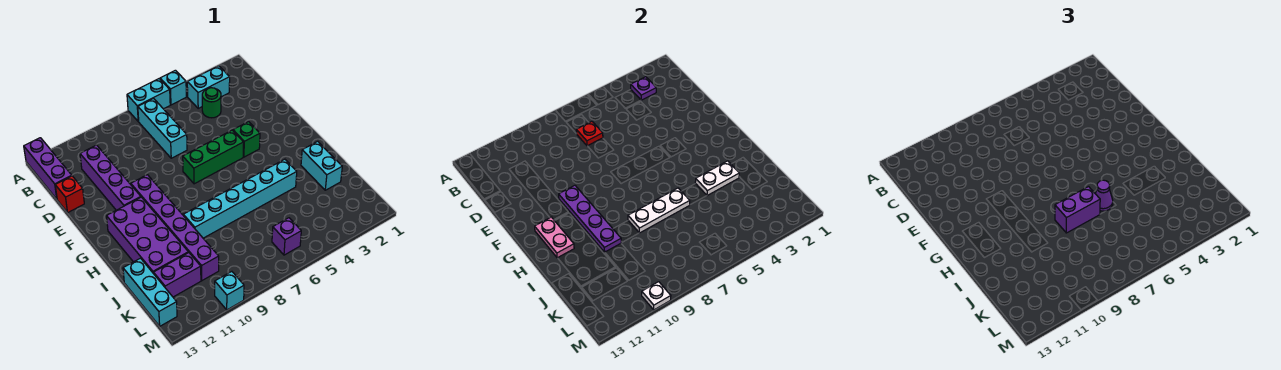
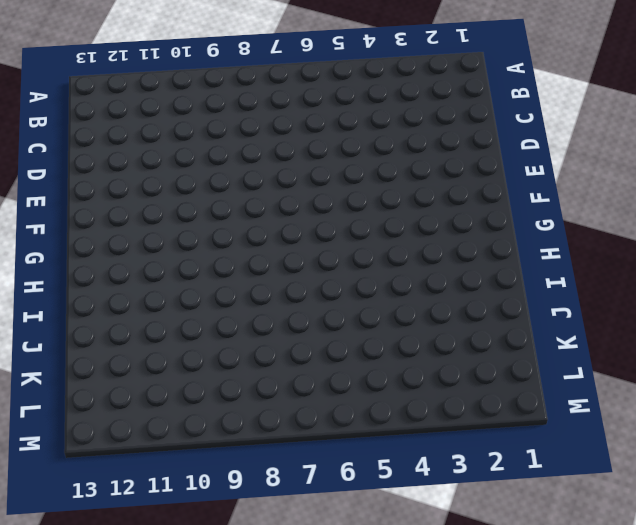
none -> cyan brick A5 level 1
none -> cyan brick A6:A7 level 1
none -> purple brick A13:C13 level 1

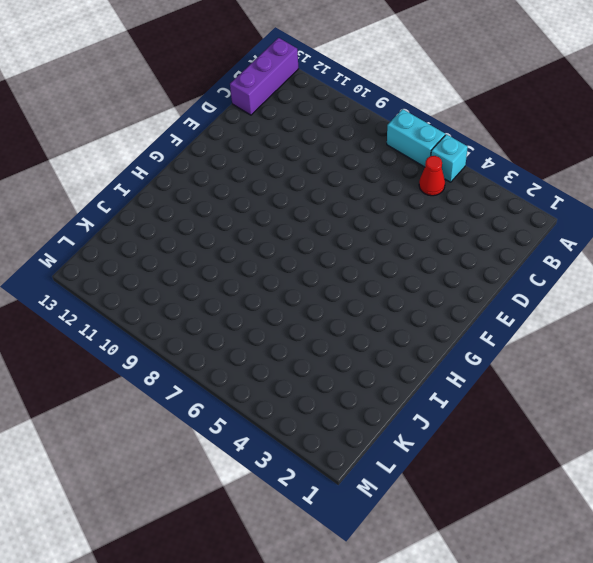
red cone B5 level 1 -> none
none -> cyan brick B3:B4 level 1
none -> cyan brick B7:D7 level 1
none -> green round brick C4 level 1

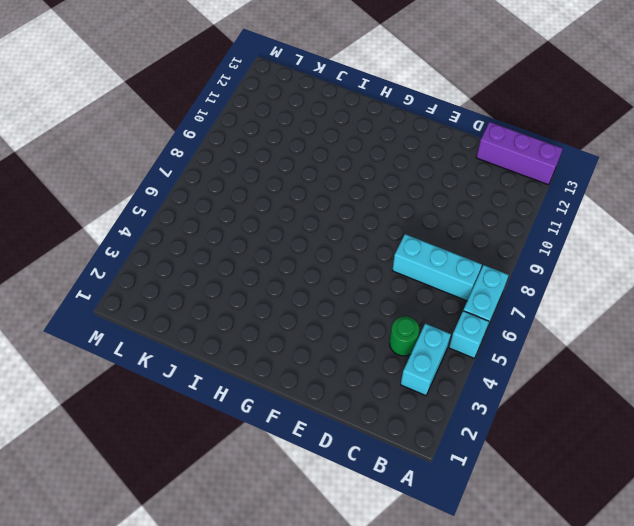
none -> purple brick C11:F11 level 1
none -> red brick D13 level 1
none -> green brick F4 level 1

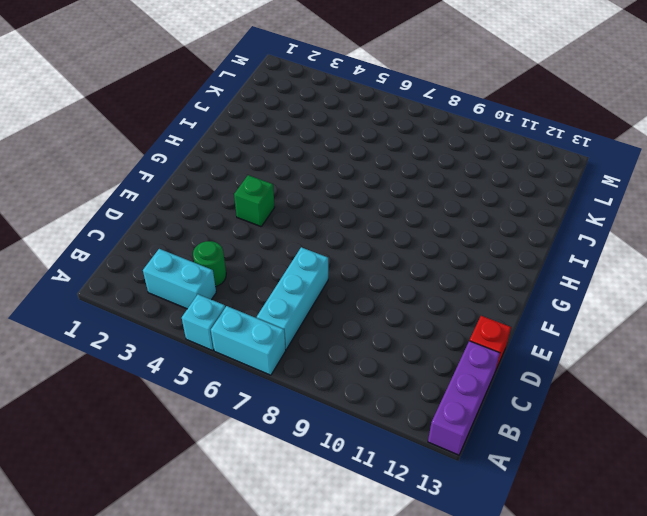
none -> purple brick C11:F11 level 1
none -> green brick F5:F7 level 1
none -> purple brick F10:K10 level 1

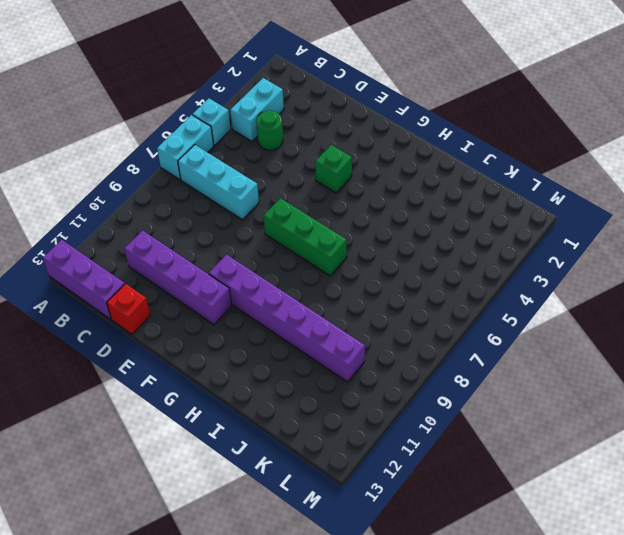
green brick F7:H7 level 1 -> green brick F5:F7 level 1
none -> purple brick G11:J12 level 1
none -> cyan brick I2:J2 level 1
none -> cyan brick I4:I9 level 1

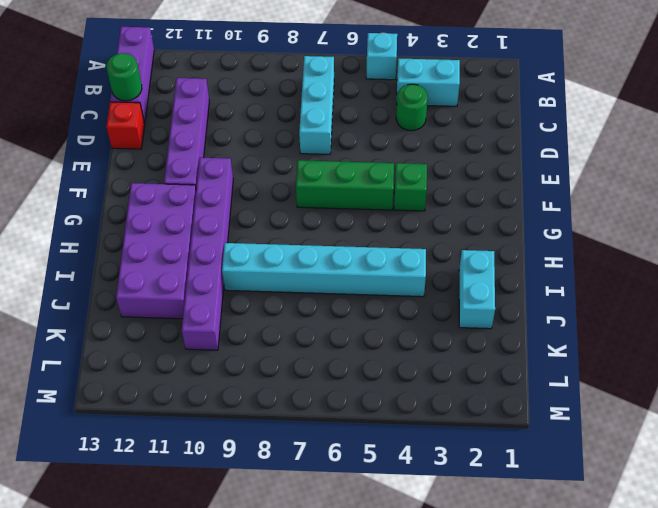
green round brick C13 level 2 -> none
none -> cyan brick A6:A7 level 1
none -> cyan brick J13:L13 level 1
none -> purple brick K11:K12 level 1

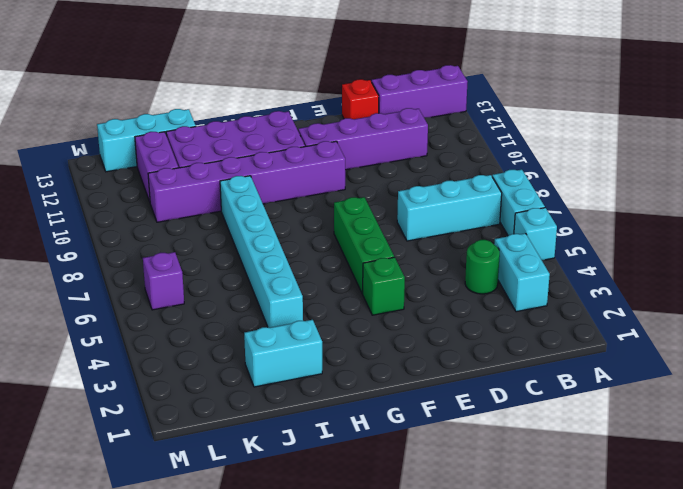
none -> cyan brick M10 level 1
none -> purple plate B3 level 2
none -> red plate C7 level 2

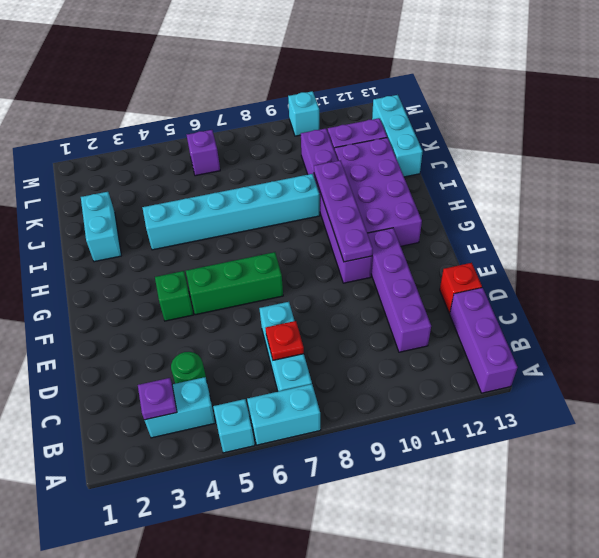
none -> pink plate G12:H12 level 2
none -> white plate I3:I4 level 2
none -> white plate I6:I8 level 2

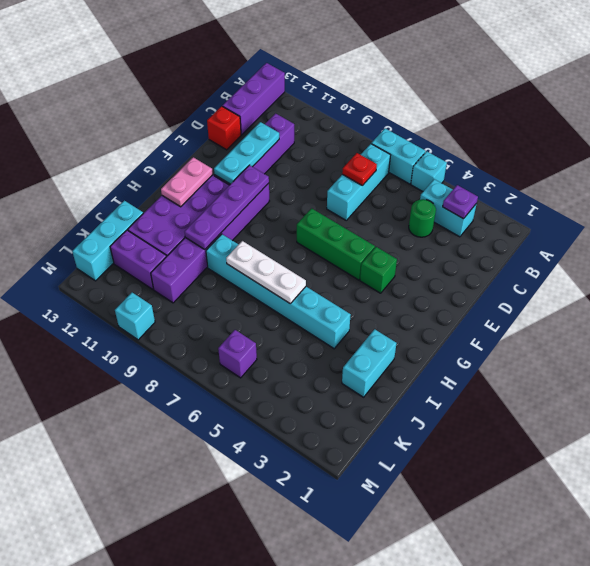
cyan plate D11:F11 level 2 -> none
none -> white plate I3:I4 level 2
none -> white plate M10 level 2
none -> purple cone I6 level 3

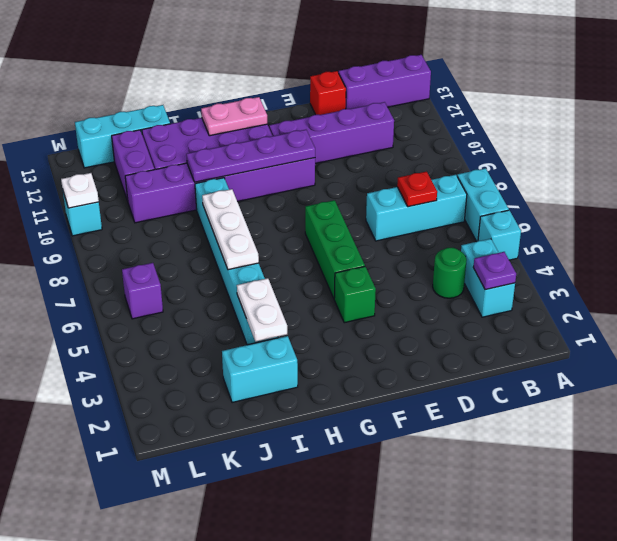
none -> purple cone I6 level 3
none -> purple brick I7:I8 level 3

